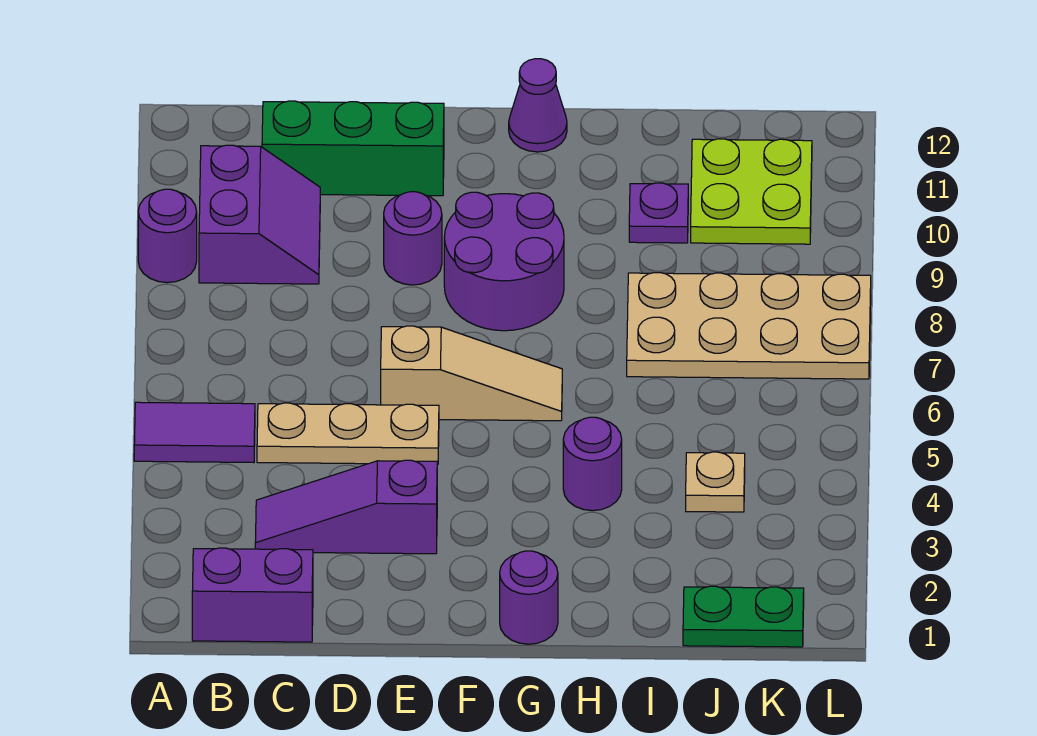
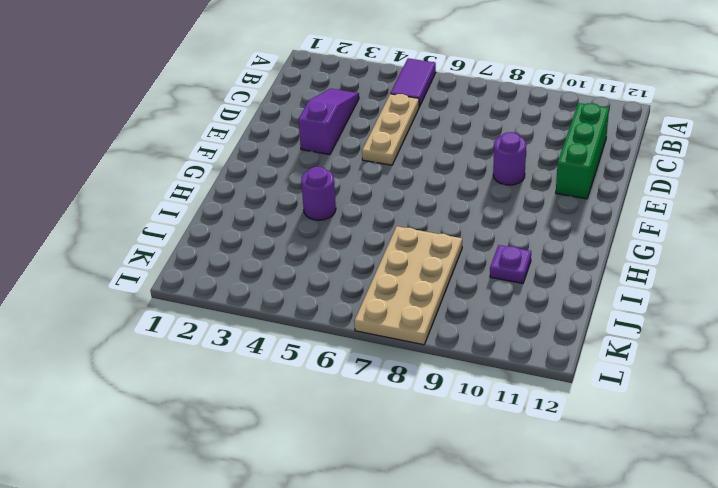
none -> purple round brick A9 level 1
none -> purple brick B1:C1 level 1
none -> purple slope B9:C10 level 1 top B

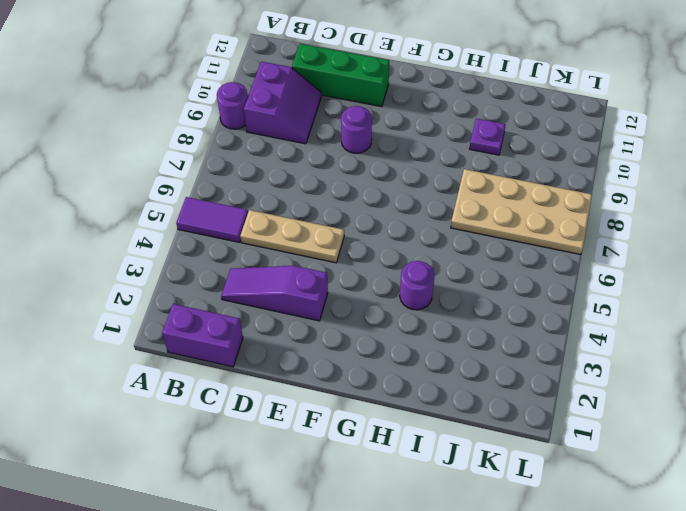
none -> tan slope E6:G6 level 1 top E
none -> purple round brick F8:G9 level 1
none -> purple round brick G1 level 1

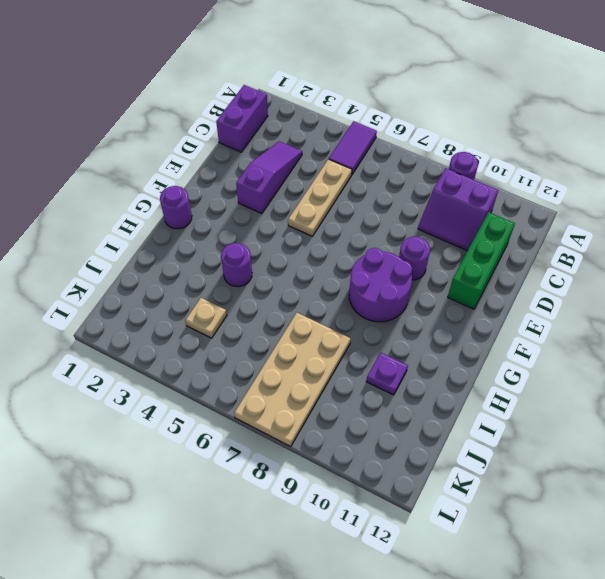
none -> tan slope E6:G6 level 1 top E
none -> purple cone G12 level 1
none -> green plate J1:K1 level 1

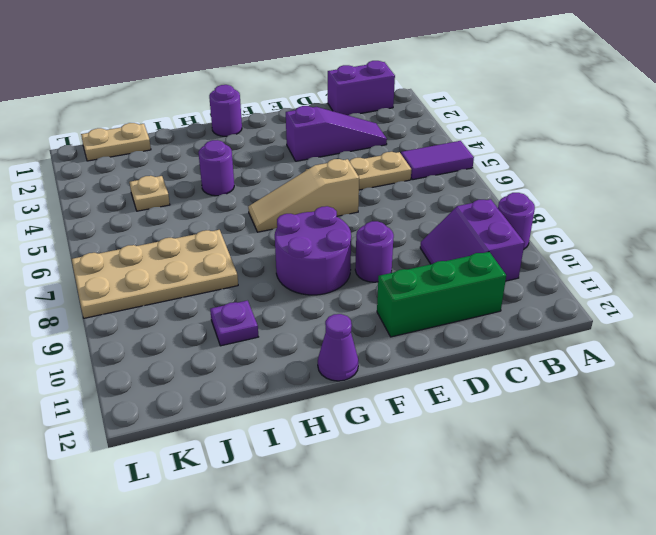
tan plate J1:K1 level 1 -> green plate J1:K1 level 1
none -> lime plate J10:K11 level 1

